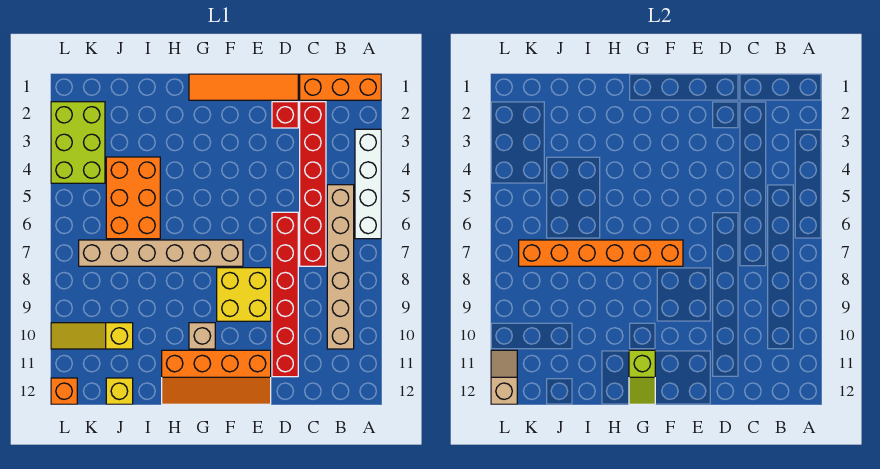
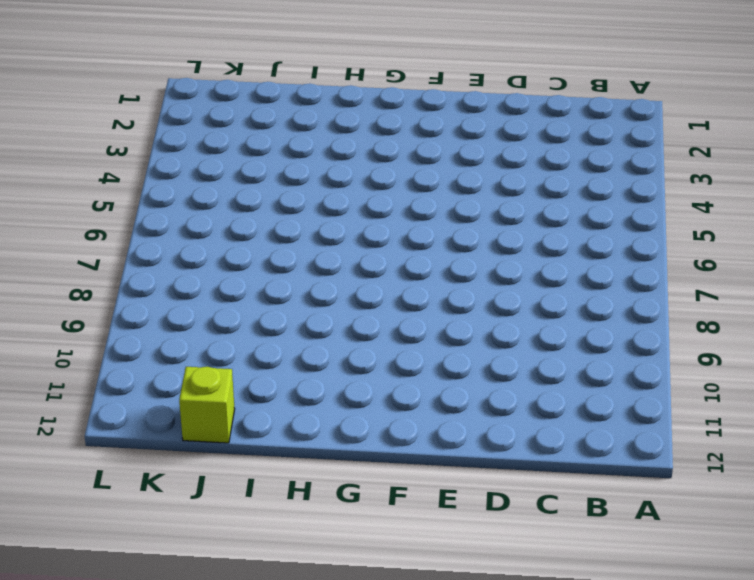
lime brick J12 level 1 -> yellow brick J12 level 1
none -> orange brick A1:C1 level 1
none -> white brick A3:A6 level 1
none -> tan brick B5:B10 level 1

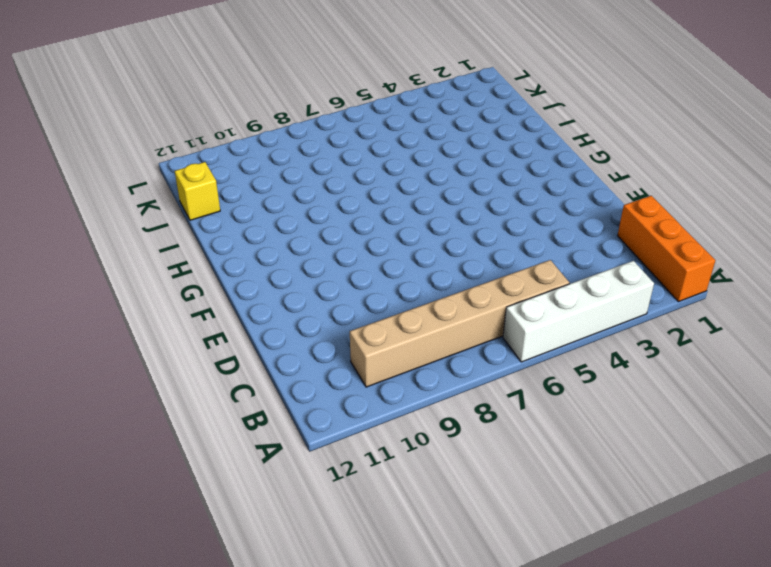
none -> red brick C2:C7 level 1
none -> orange tile D1:G1 level 1
none -> red brick D2 level 1

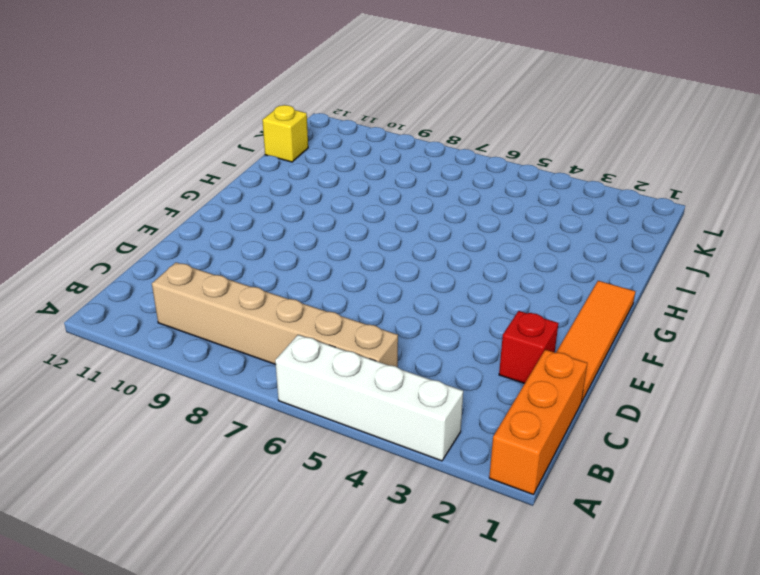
none -> red brick C2:C7 level 1
none -> red brick D6:D11 level 1
none -> yellow brick E8:F9 level 1

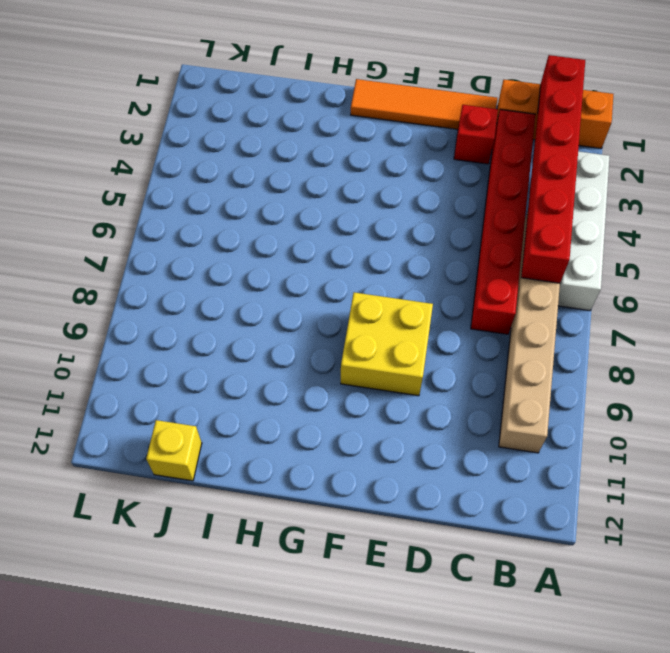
red brick B1:B6 level 2 -> red brick D6:D11 level 1
none -> orange slope E11:H12 level 1 top 11
none -> tan brick F7:K7 level 1
none -> tan brick G10 level 1

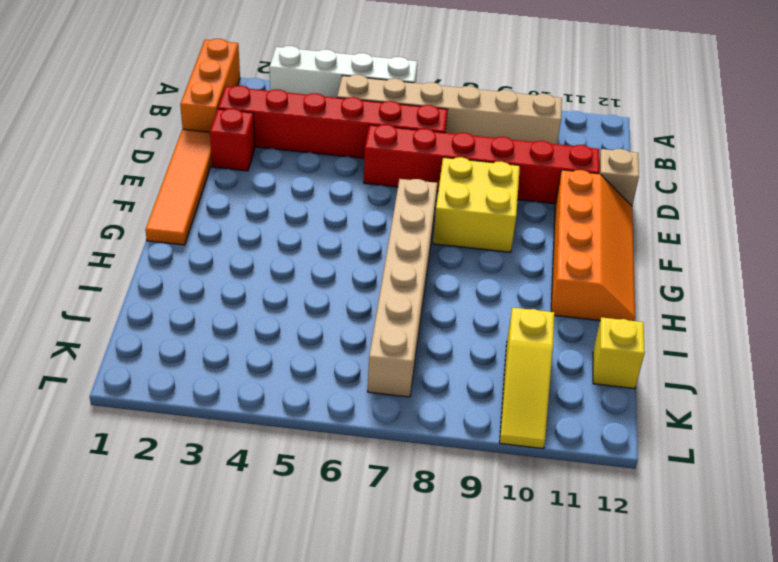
tan brick D12 level 1 -> tan brick G10 level 1
none -> orange brick I4:J6 level 1
none -> lime brick K2:L4 level 1
none -> orange brick L12 level 1

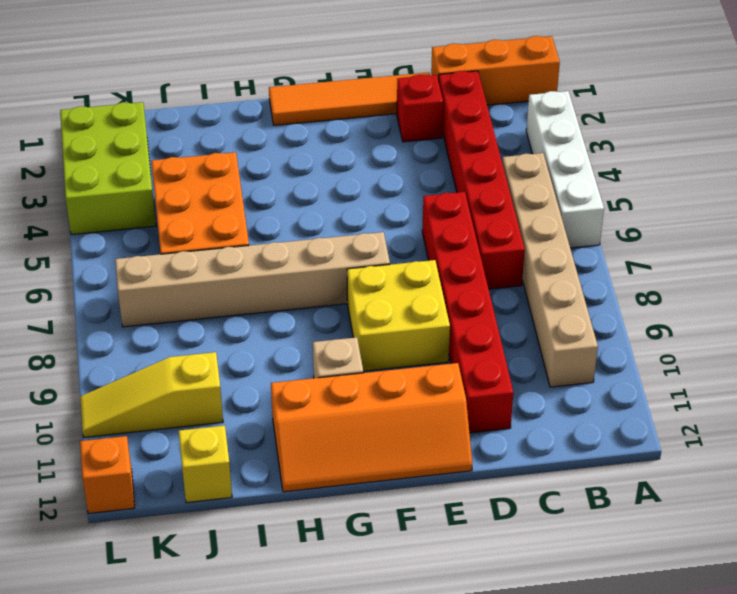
none -> orange brick F7:K7 level 2
none -> lime slope G11:G12 level 2 top 11
none -> tan slope L11:L12 level 2 top 12

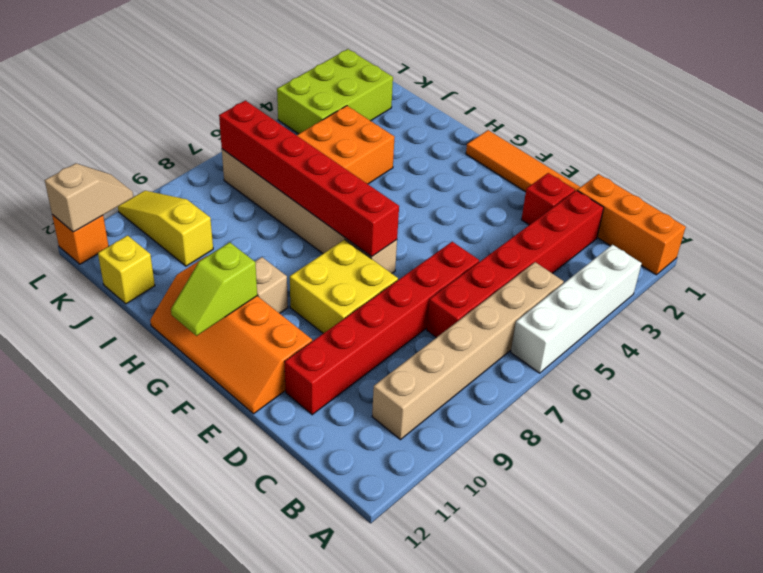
red brick F7:K7 level 2 -> orange brick F7:K7 level 2

